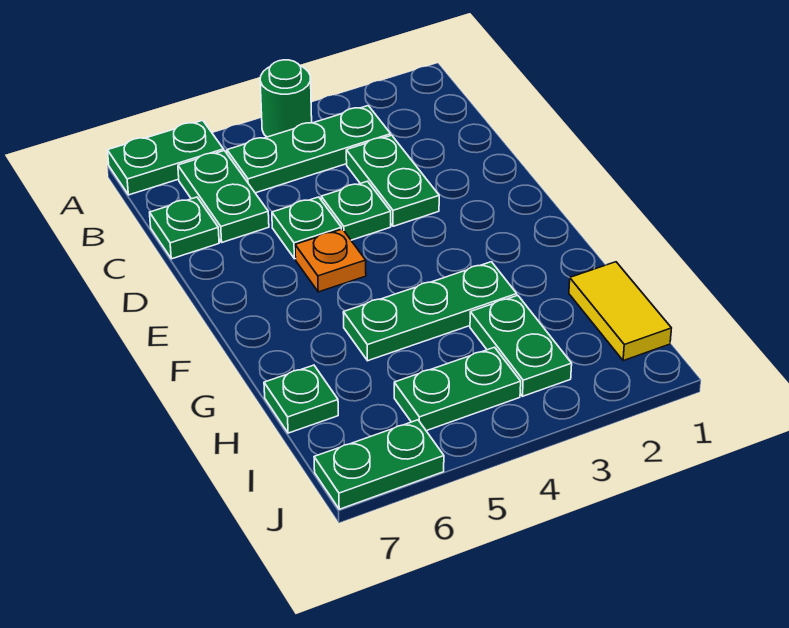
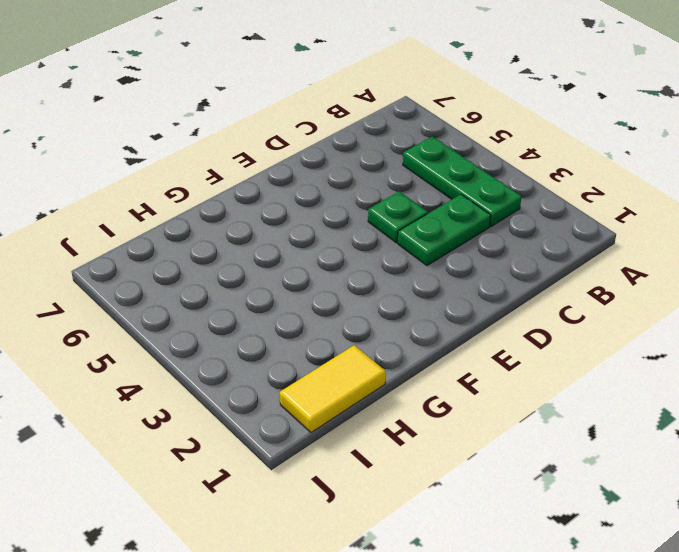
none -> green round brick A4 level 1
none -> green plate A6:A7 level 1
none -> green plate B6:C6 level 1

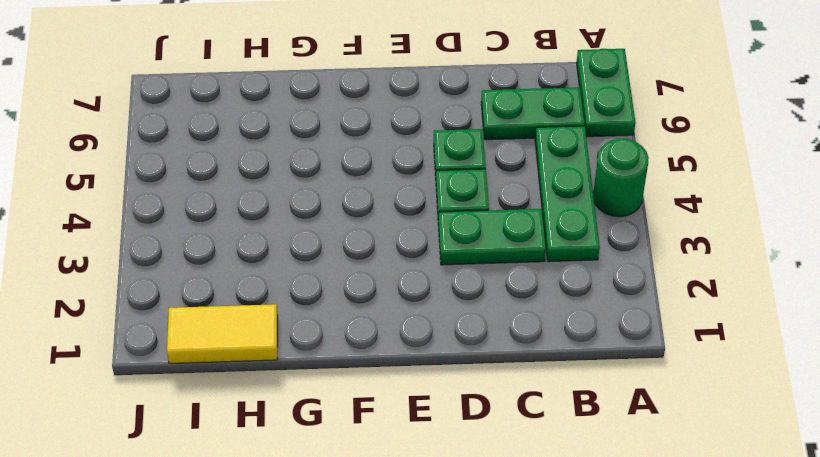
none -> green plate C7 level 1
none -> orange plate E5 level 1
none -> green plate G3:G5 level 1

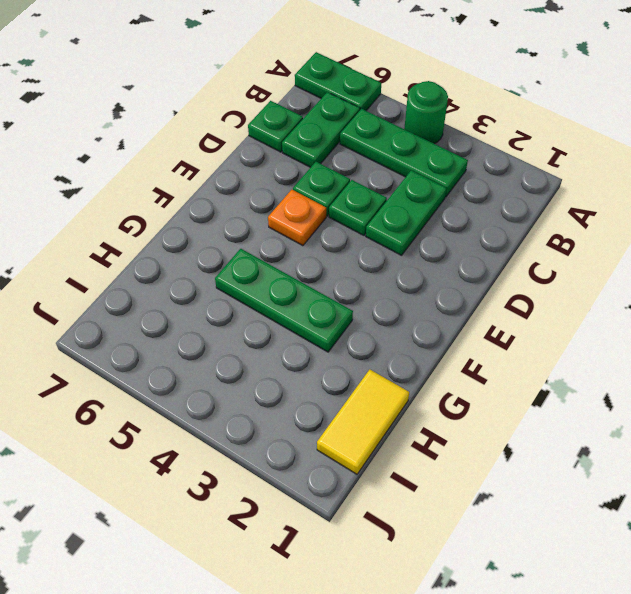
none -> green plate H3:I3 level 1
none -> green plate H7 level 1
none -> green plate I4:I5 level 1

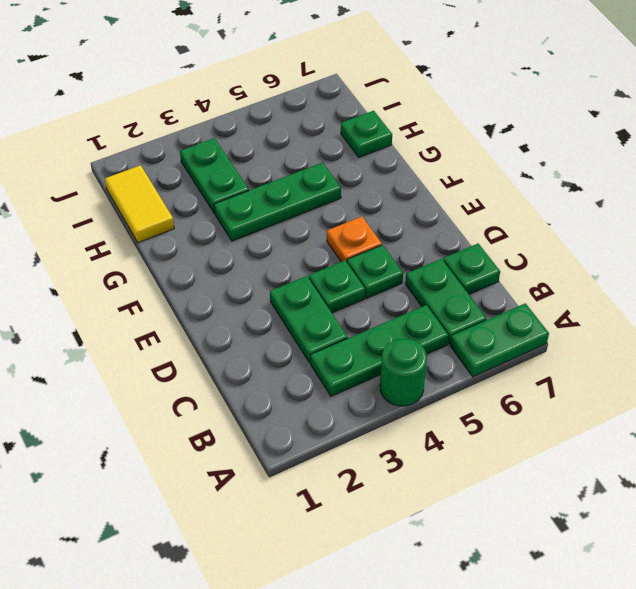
none -> green plate I4:I5 level 1
none -> green plate J6:J7 level 1

